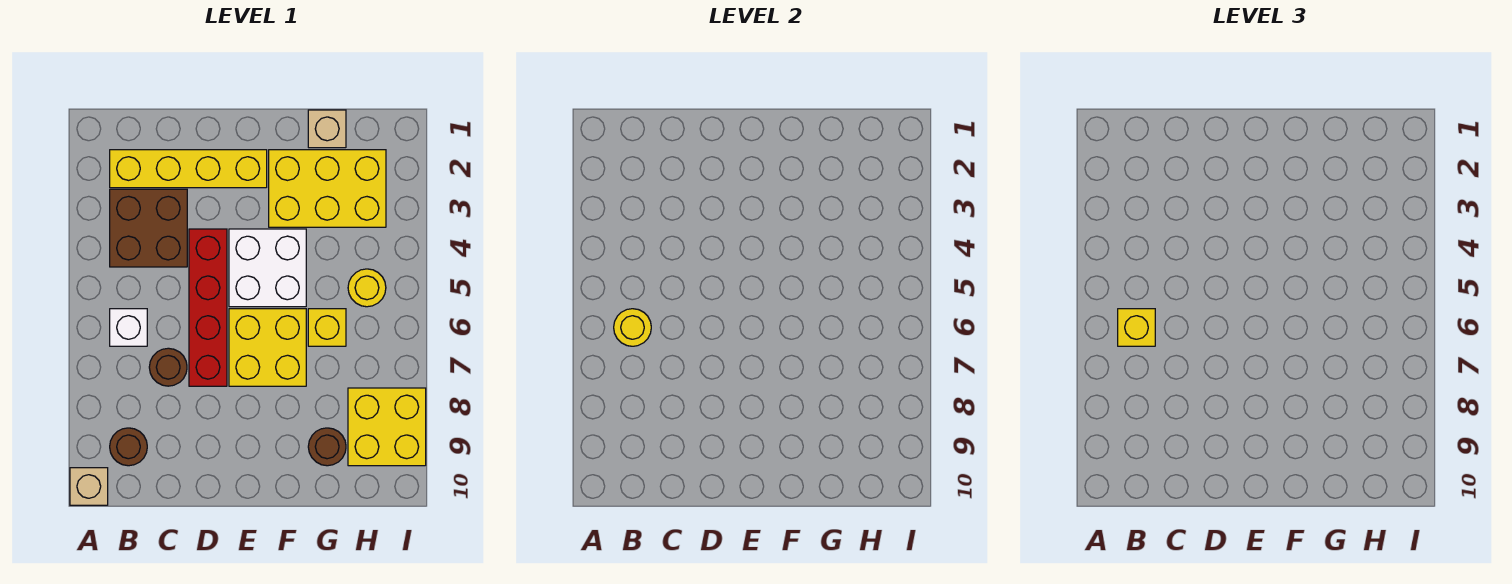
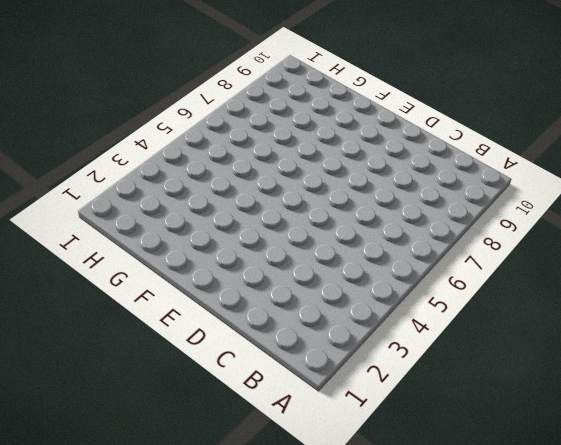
none -> tan brick A10 level 1
none -> yellow brick B2:E2 level 1
none -> brown brick B3:C4 level 1

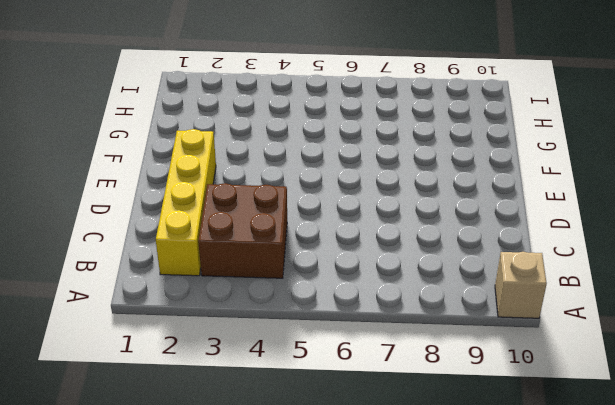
none -> white brick B6 level 1
none -> brown round brick B9 level 1
none -> brown round brick C7 level 1

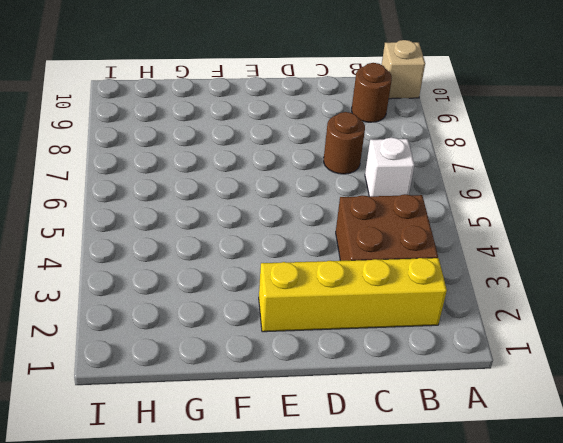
none -> red brick D4:D7 level 1
none -> white brick E4:F5 level 1
none -> yellow brick E6:F7 level 1

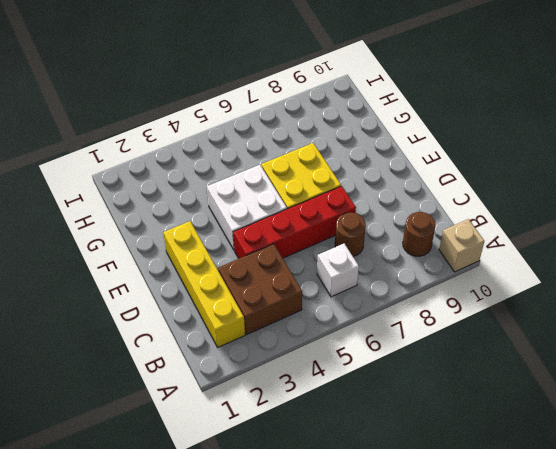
none -> yellow brick F2:H3 level 1
none -> tan brick G1 level 1
none -> yellow brick G6 level 1

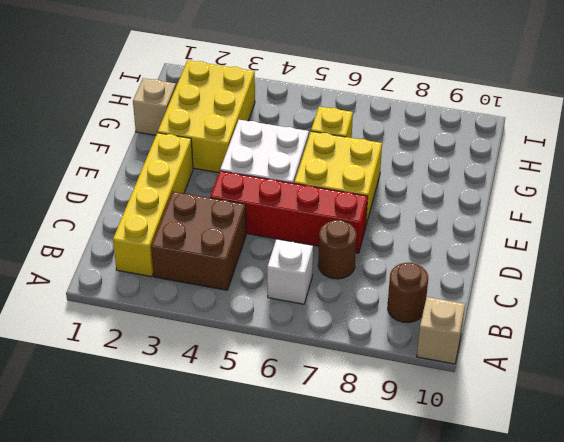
none -> brown round brick G9 level 1
none -> yellow round brick H5 level 1
none -> yellow brick H8:I9 level 1

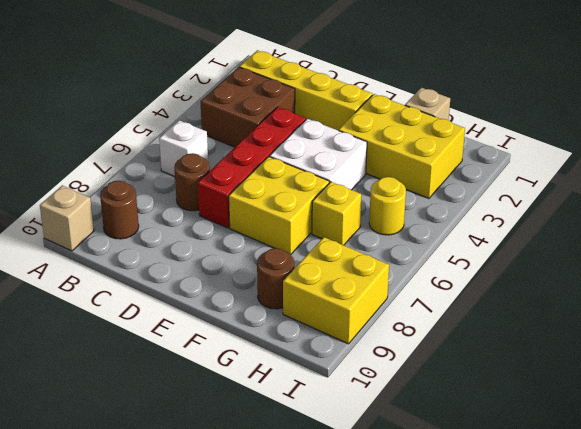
none -> yellow round brick B6 level 2
none -> yellow brick B6 level 3

